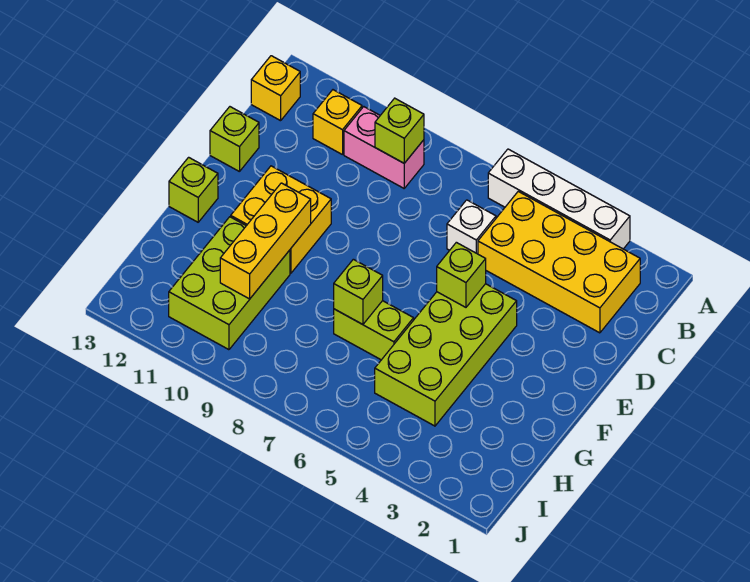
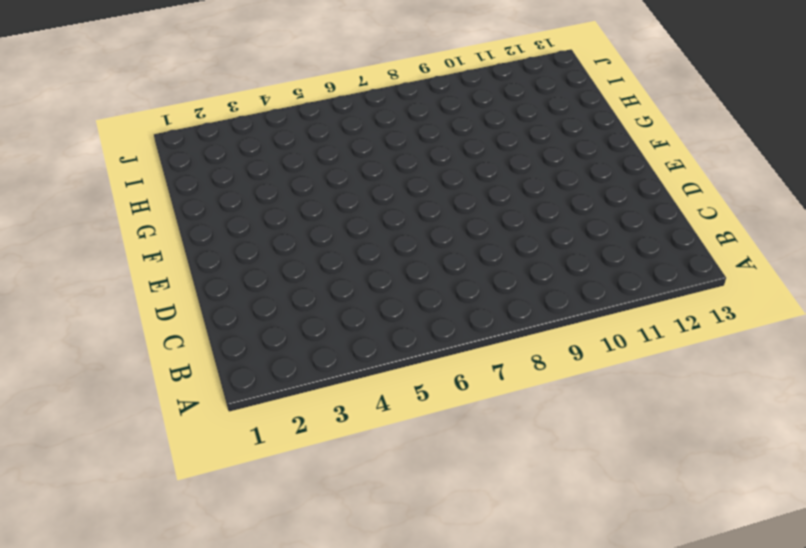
none -> white brick A3:A6 level 1
none -> yellow brick B2:C5 level 1
none -> pink brick B9:B10 level 1

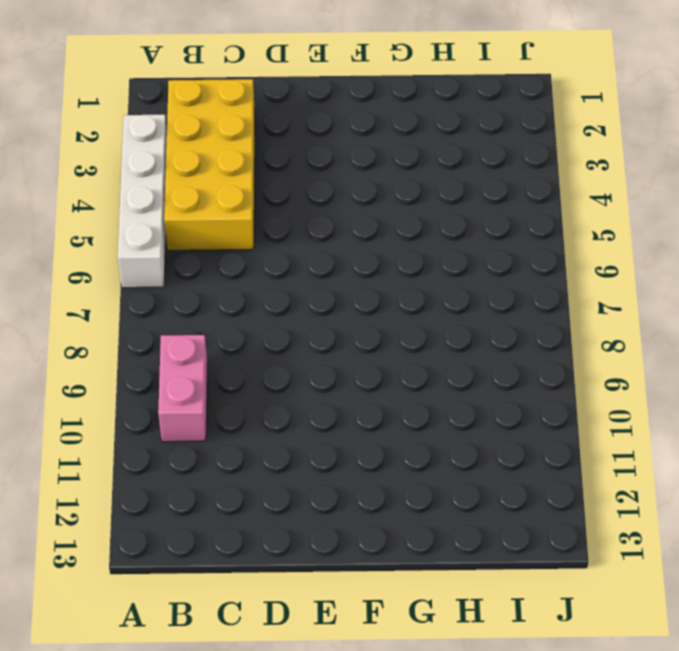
none -> yellow brick B11 level 1
none -> yellow brick B13 level 1
none -> white brick C6 level 1

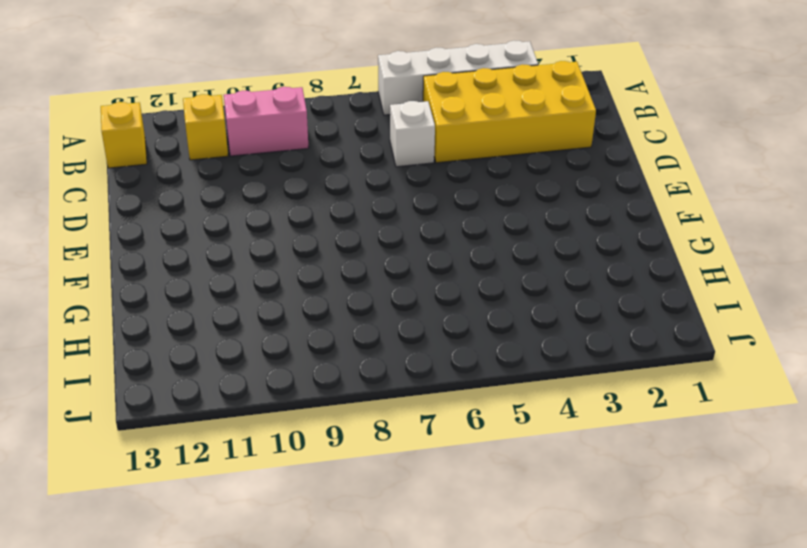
none -> lime brick D13 level 1
none -> lime brick E4:H5 level 1
none -> yellow brick E10:F11 level 1

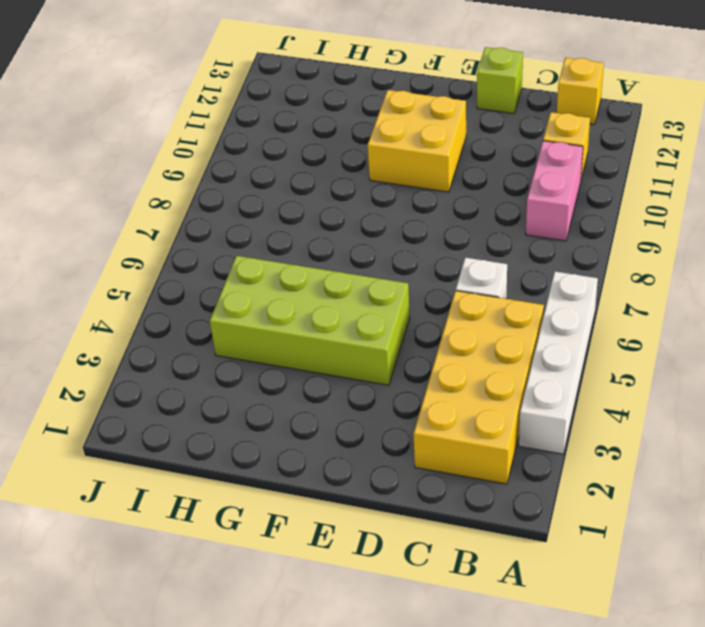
none -> lime brick F13 level 1
none -> lime brick G6:G7 level 1
none -> lime brick G10:I11 level 1

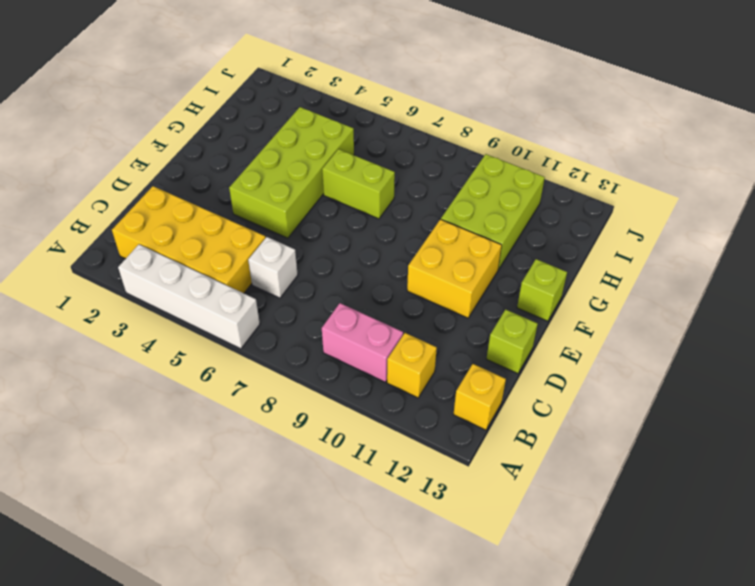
none -> lime brick B9 level 2
none -> lime brick E5 level 2
none -> yellow brick F10:H10 level 2

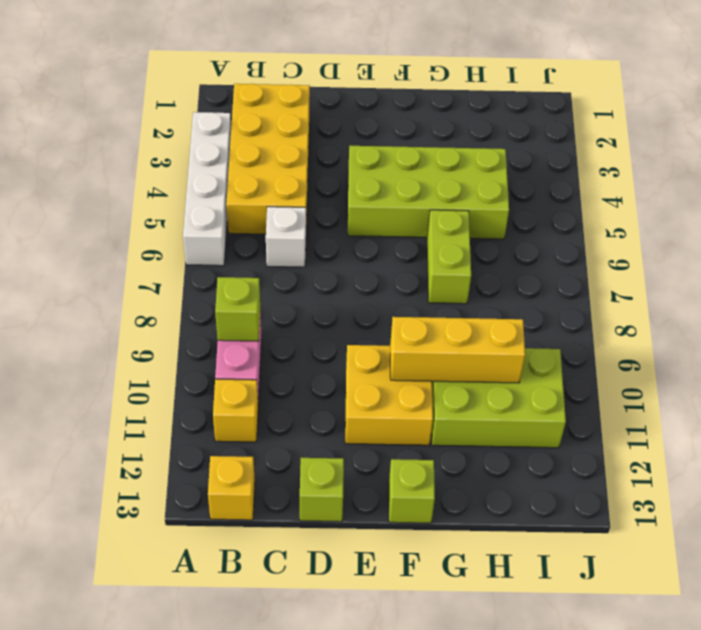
none -> lime brick E5 level 2
none -> lime brick G7 level 2

